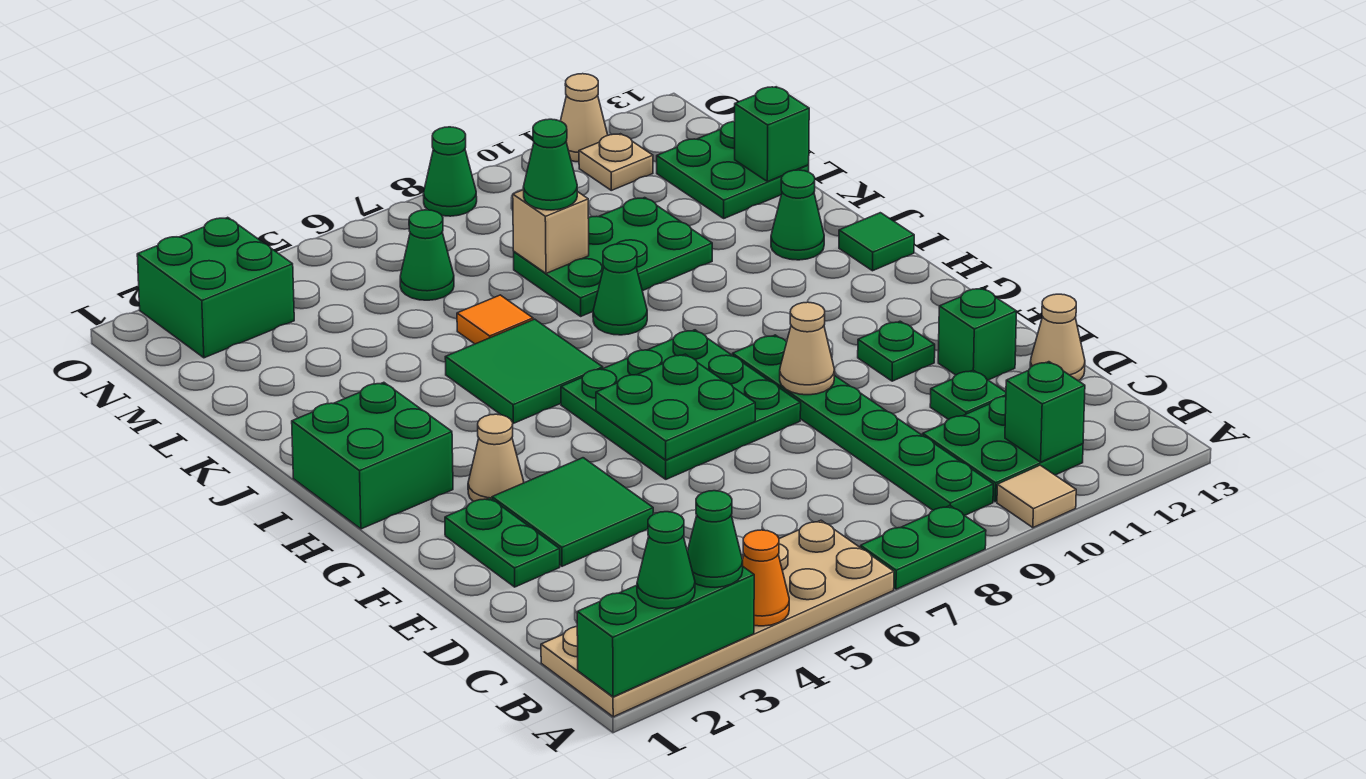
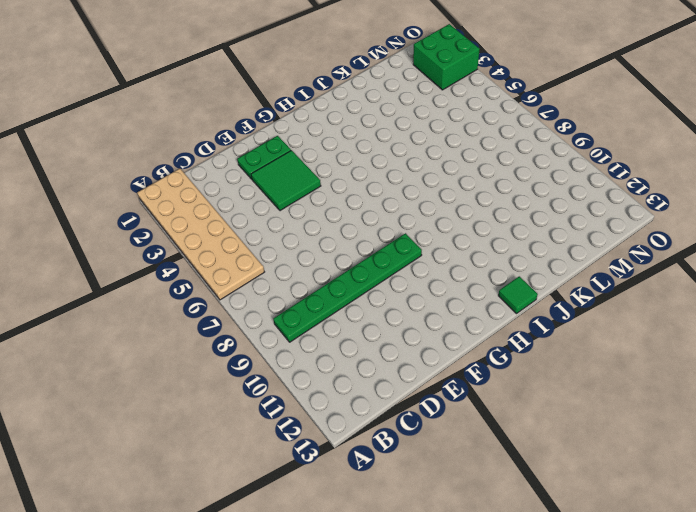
none -> green plate A7:A8 level 1
none -> tan tile A10 level 1
none -> green plate B10:C11 level 1
none -> green plate D11 level 1

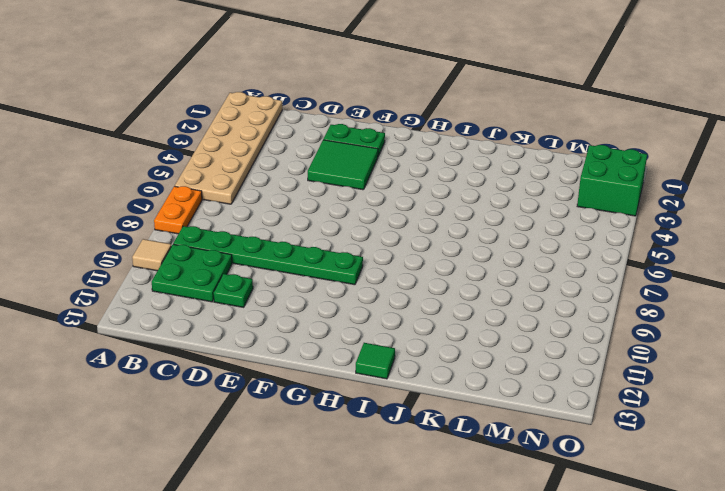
orange plate A7:A8 level 1 -> green plate A7:A8 level 1
none -> tan cone D13 level 1
none -> green brick E12 level 1
none -> green plate F6:H8 level 1
none -> green plate F11 level 1

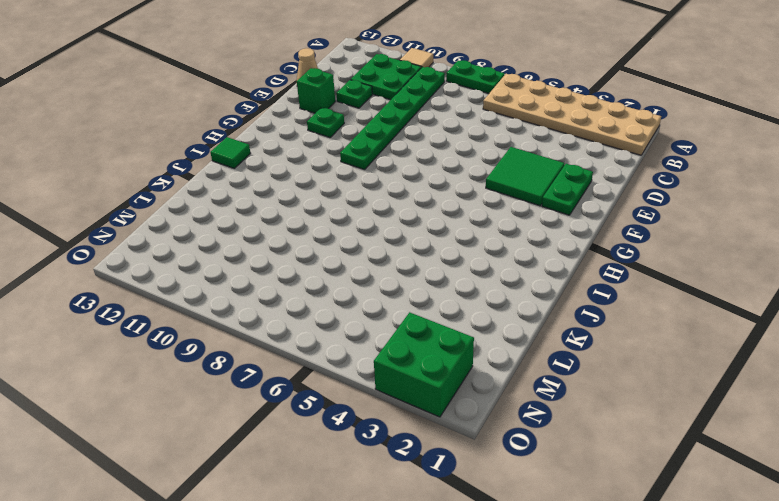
none -> green plate F6:H8 level 1
none -> tan cone G3 level 1
none -> green brick H1:I2 level 1
none -> green tile I5:J6 level 1

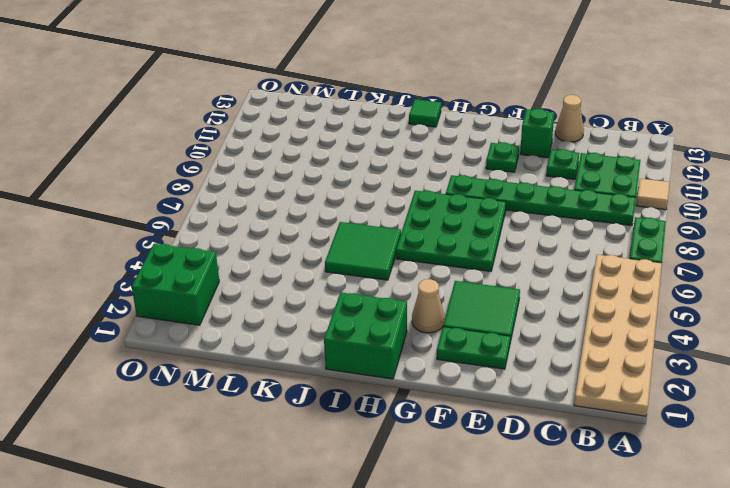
none -> green cone J8 level 1
none -> green cone J12 level 1
none -> orange tile K6 level 1
none -> green plate K8:L10 level 1

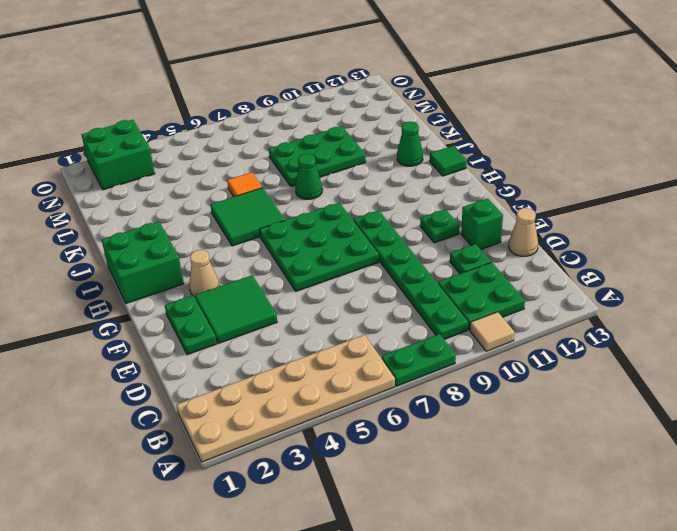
none -> green plate L12:M13 level 1
none -> green cone M6 level 1
none -> tan plate N11 level 1
none -> green cone O8 level 1

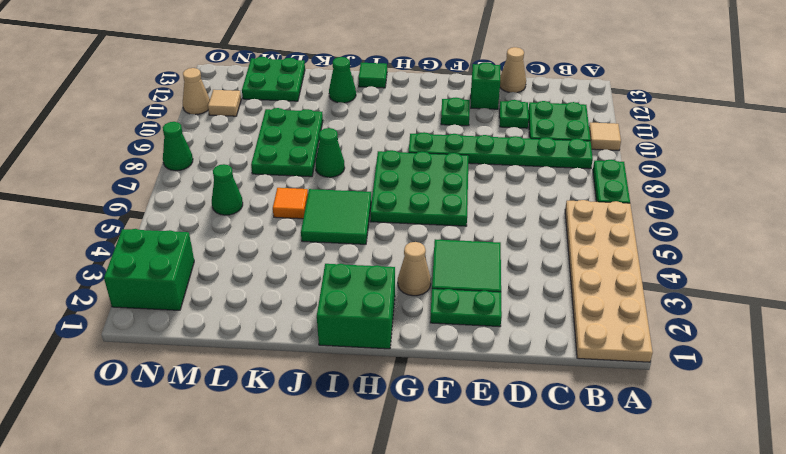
tan tile N11 level 1 -> tan plate N11 level 1
none -> green brick A1:A3 level 2
none -> orange cone A4 level 2
none -> green brick B11 level 2
none -> green plate F6:G7 level 2

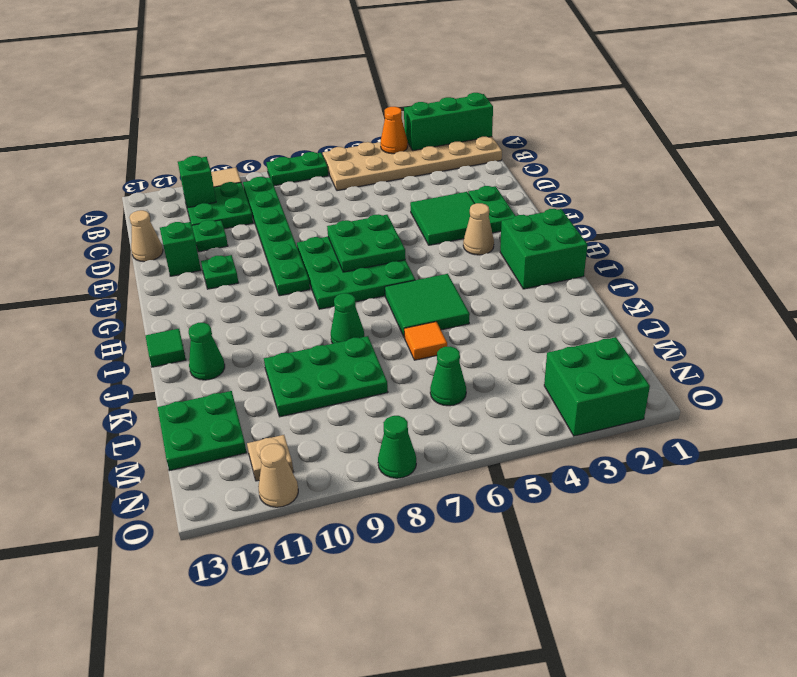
none -> tan cone F9 level 2
none -> tan brick L8 level 2
none -> green brick L13 level 2
none -> green cone A2 level 3

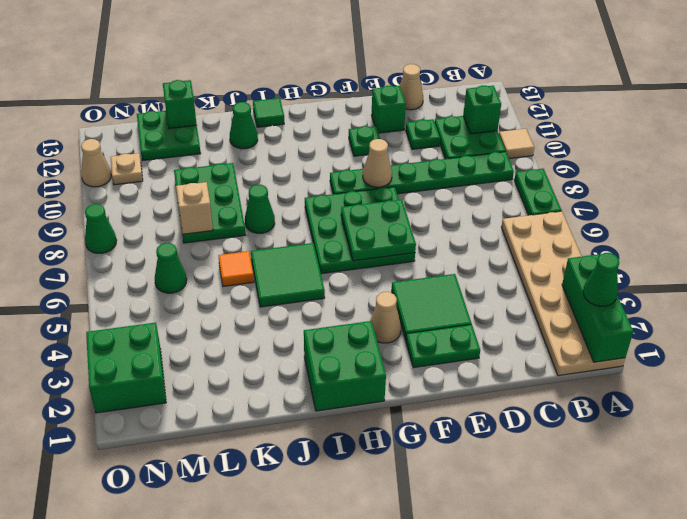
none -> orange cone A4 level 2
none -> green cone A3 level 3
none -> green cone L8 level 3

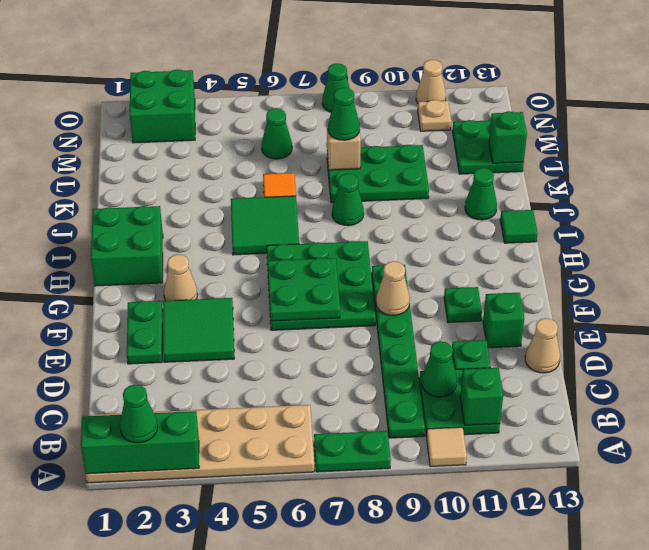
green cone C10 level 2 -> green cone A3 level 3
none -> orange cone A4 level 2

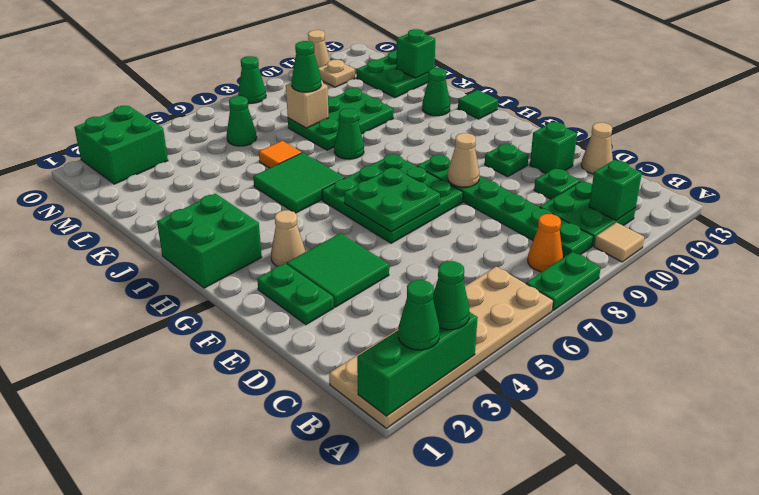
orange cone B8 level 1 -> orange cone A4 level 2

